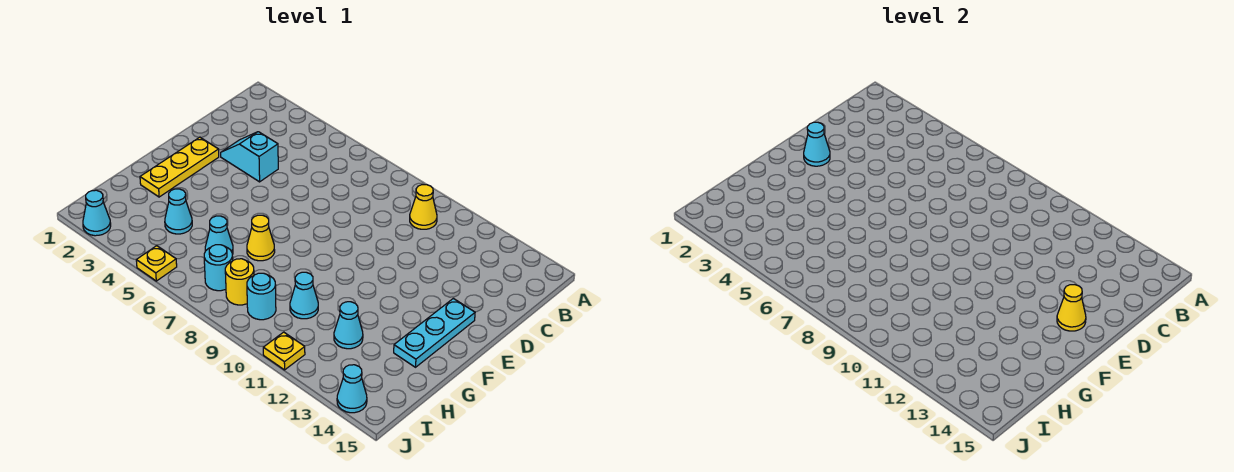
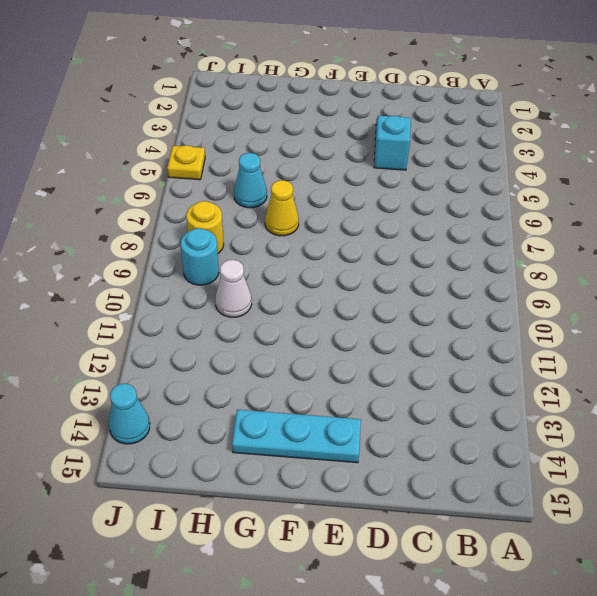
white cone H10 level 1 -> cyan cone H10 level 1
none -> yellow cone B10 level 1
none -> yellow plate E2:G2 level 1
none -> cyan cone H4 level 1

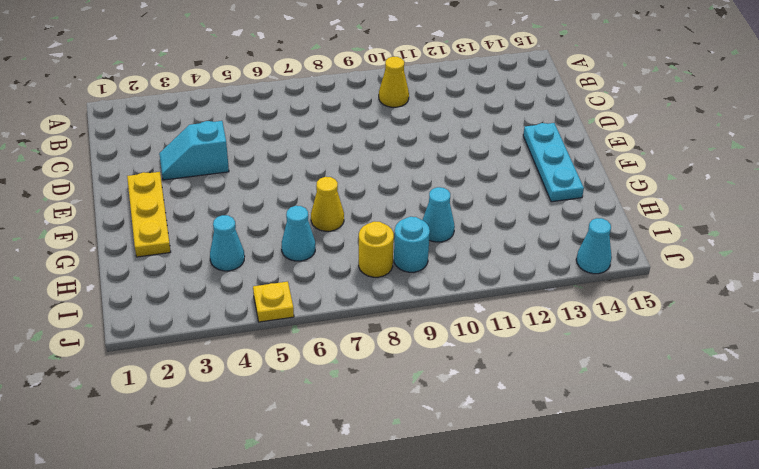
none -> cyan cone H12 level 1
none -> cyan round brick I7 level 1
none -> cyan cone J2 level 1

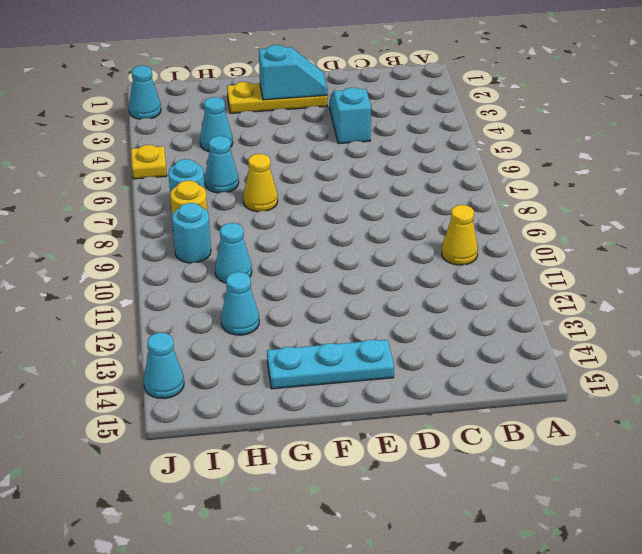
cyan slope E2:F2 level 2 top F -> cyan cone E2 level 2
none -> yellow plate J11 level 1
none -> yellow cone E14 level 2

